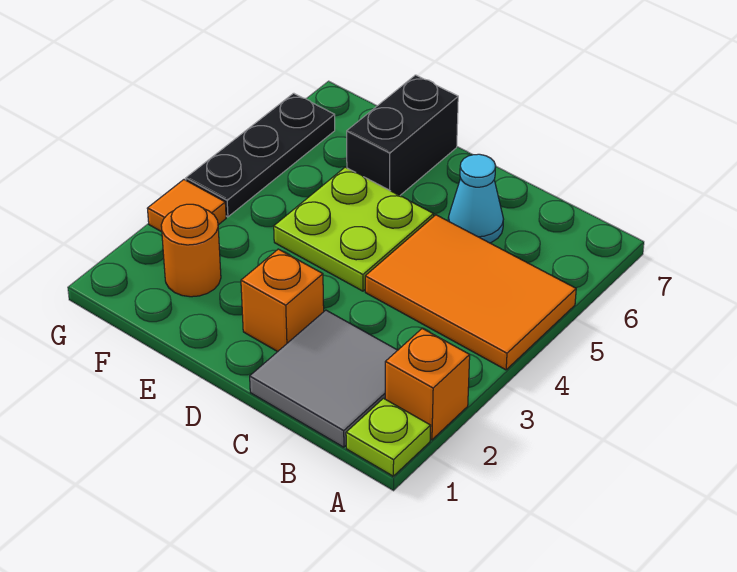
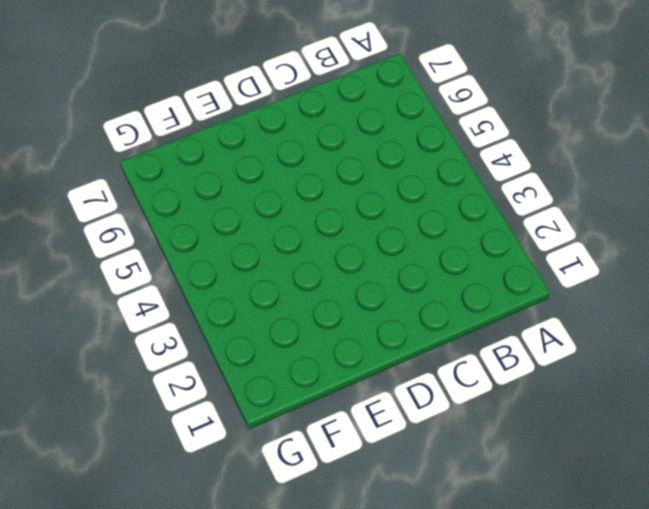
none -> lime plate A1 level 1
none -> orange brick A2 level 1

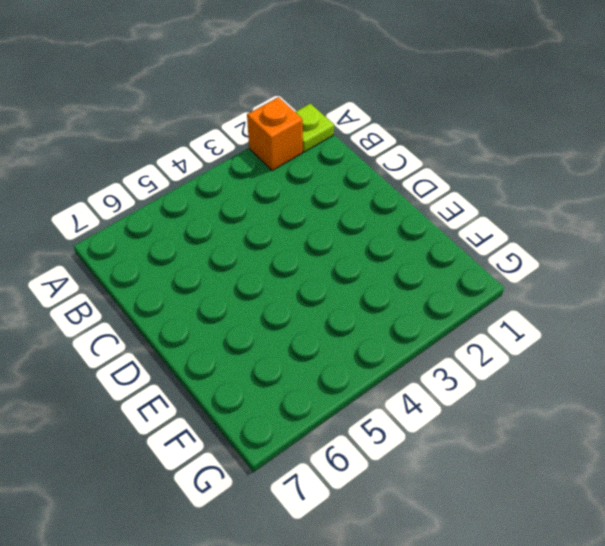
none -> orange tile A4:C5 level 1
none -> grey tile B1:C2 level 1

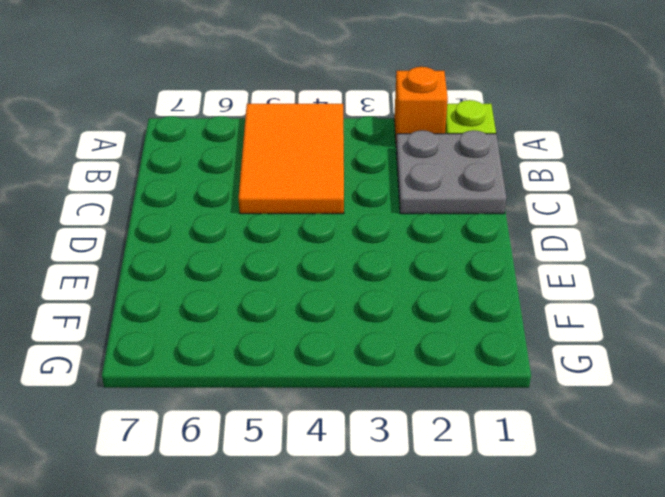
grey plate B1:C2 level 1 -> grey tile B1:C2 level 1
none -> cyan cone C6 level 1
none -> orange brick D2 level 1

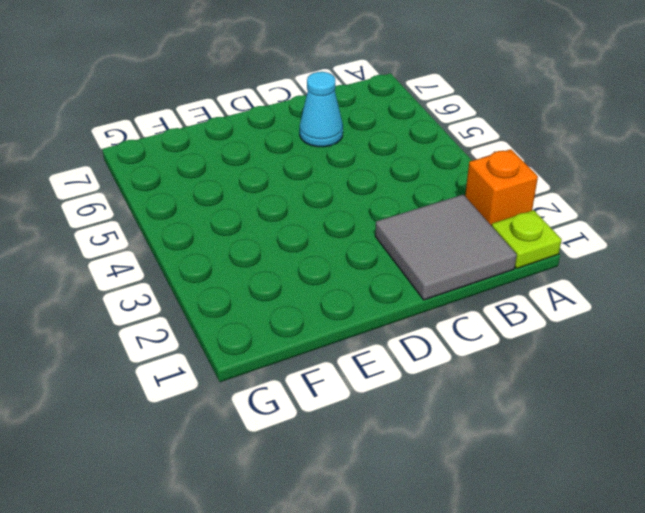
none -> orange tile A4:C5 level 1
none -> orange brick D2 level 1

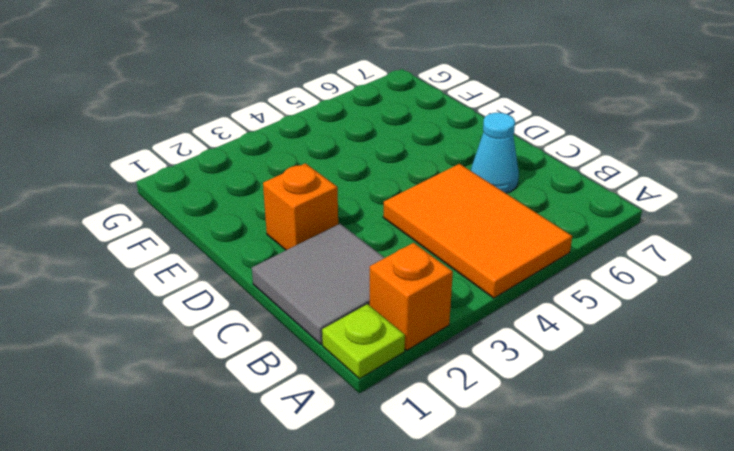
none -> lime plate D4:E5 level 1
none -> black brick E6:E7 level 1

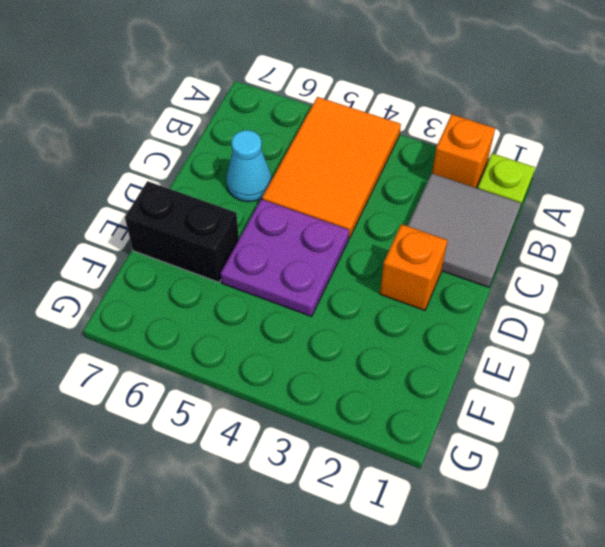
purple plate D4:E5 level 1 -> lime plate D4:E5 level 1
none -> orange round brick F2 level 1
none -> orange tile G3 level 1

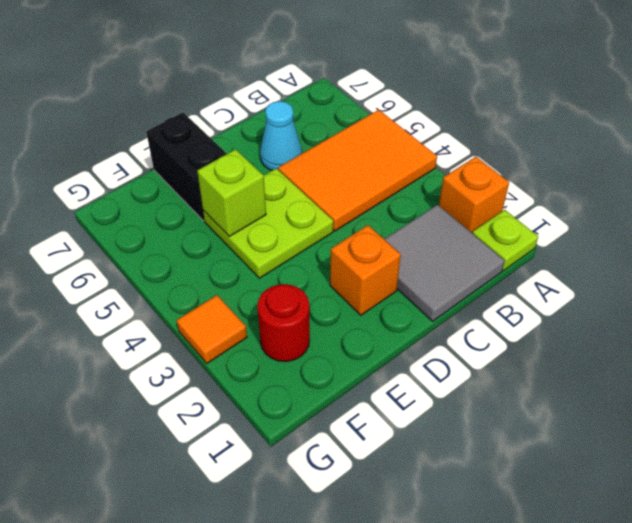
lime brick E5 level 2 -> none
red round brick F2 level 1 -> orange round brick F2 level 1
none -> black plate G4:G6 level 1

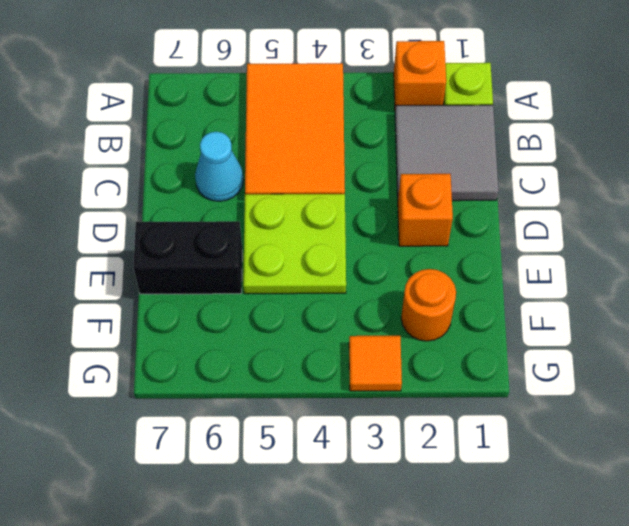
none -> black plate G4:G6 level 1

